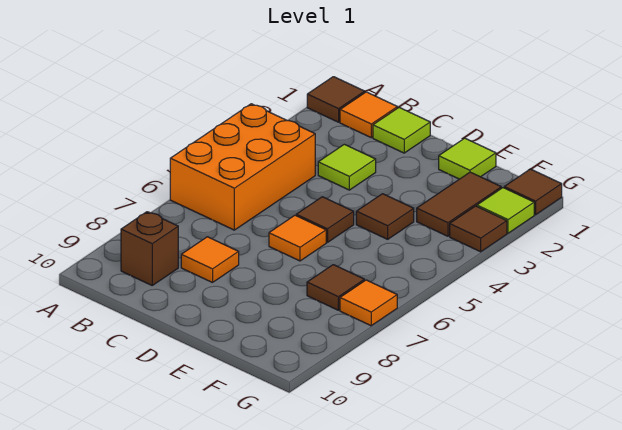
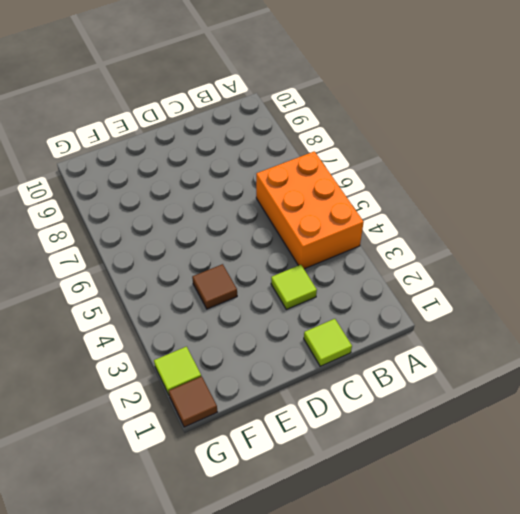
none -> brown tile A1 level 1
none -> orange tile B1 level 1
none -> brown brick B9 level 1

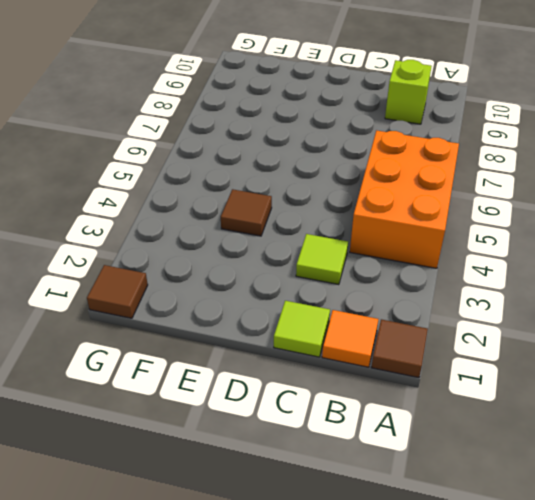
lime brick B9 level 1 -> brown brick B9 level 1
none -> orange tile C8 level 1
none -> brown tile D5 level 1
none -> orange tile D6 level 1

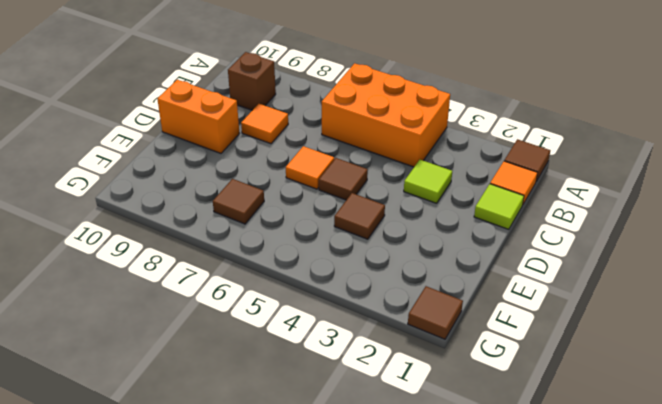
orange brick D9:D10 level 1 -> none
none -> lime tile E1 level 1
none -> brown tile F2:F3 level 1
none -> lime tile G2 level 1

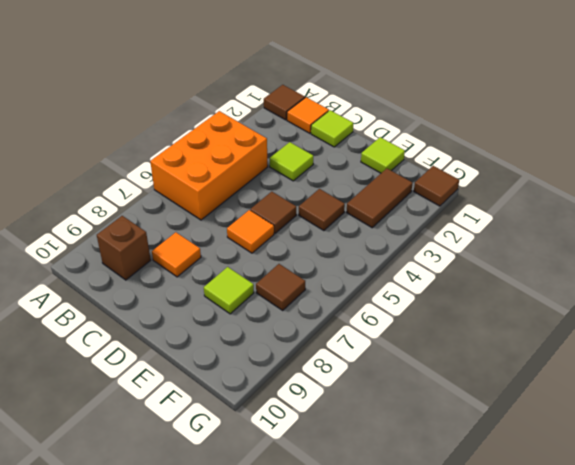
lime tile E8 level 1 -> lime tile G2 level 1
none -> brown tile G3 level 1
none -> orange tile G7 level 1

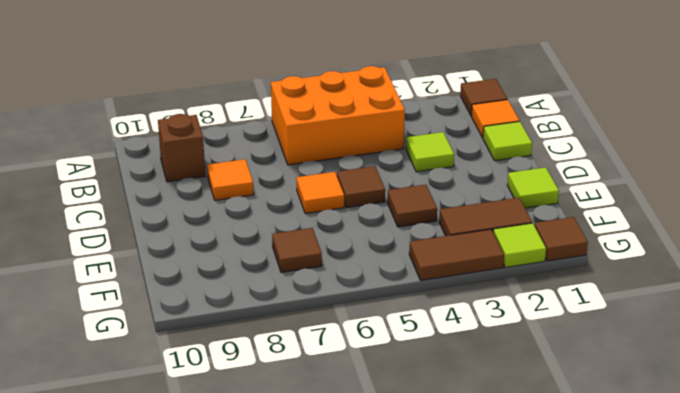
brown tile G3:G4 level 1 -> brown tile G3 level 1
none -> orange tile G7 level 1

